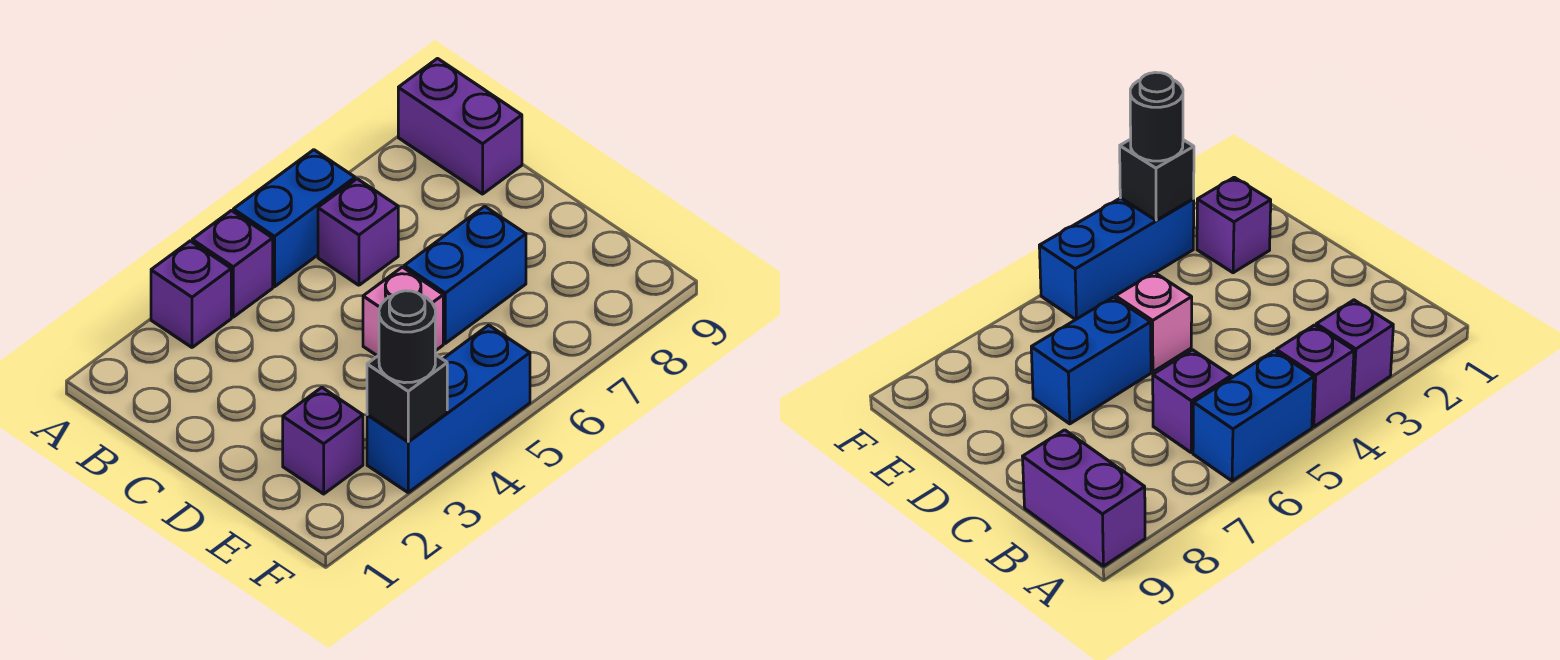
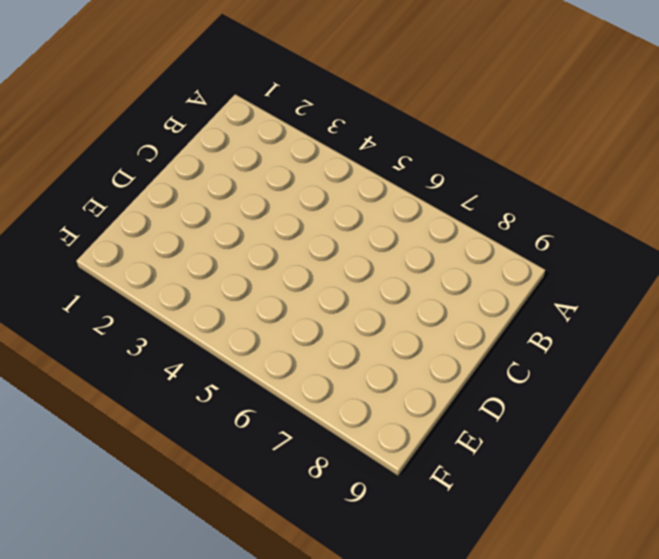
none -> purple brick A3 level 1
none -> purple brick A4 level 1

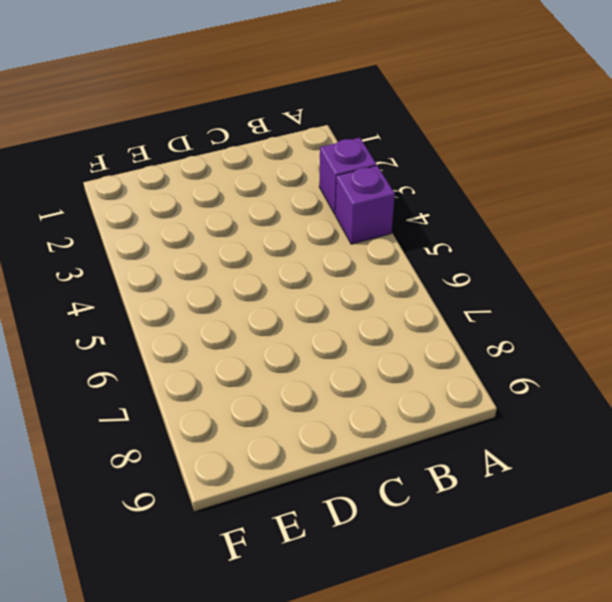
none -> blue brick A5:A6 level 1
none -> purple brick A9:B9 level 1

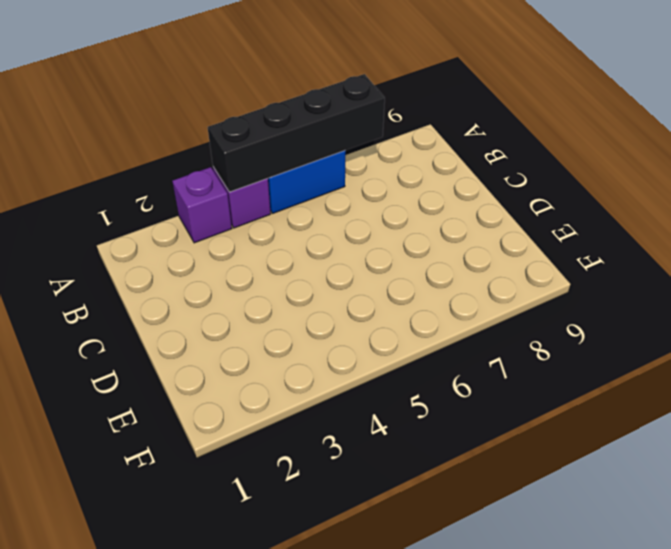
black brick A4:A7 level 2 -> none
none -> purple brick A9:B9 level 1
none -> purple brick B6 level 1

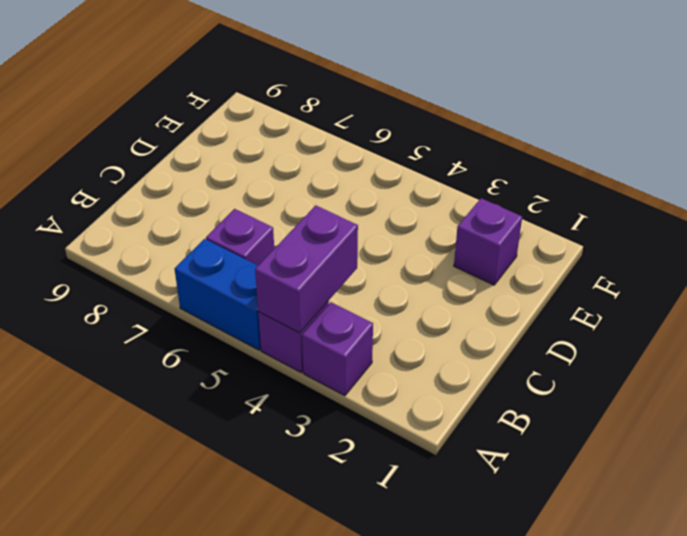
purple brick A4:B4 level 2 -> purple brick A9:B9 level 1
none -> pink brick D5 level 1
none -> blue brick D6:D7 level 1

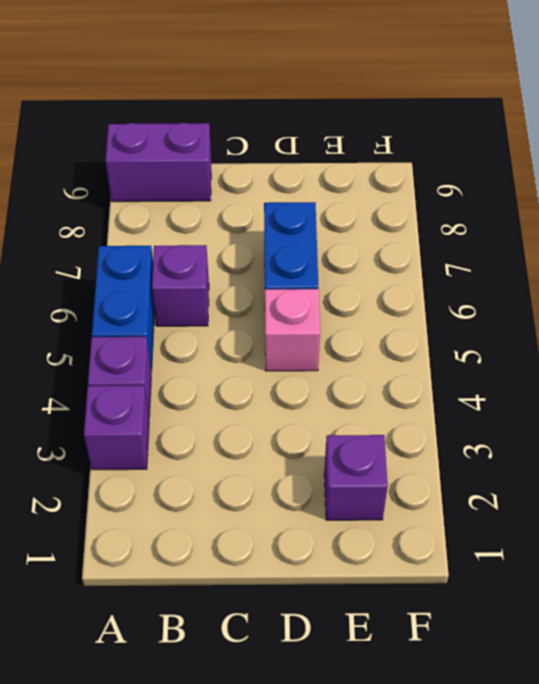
none -> blue brick F3:F5 level 1
none -> black brick F3 level 2

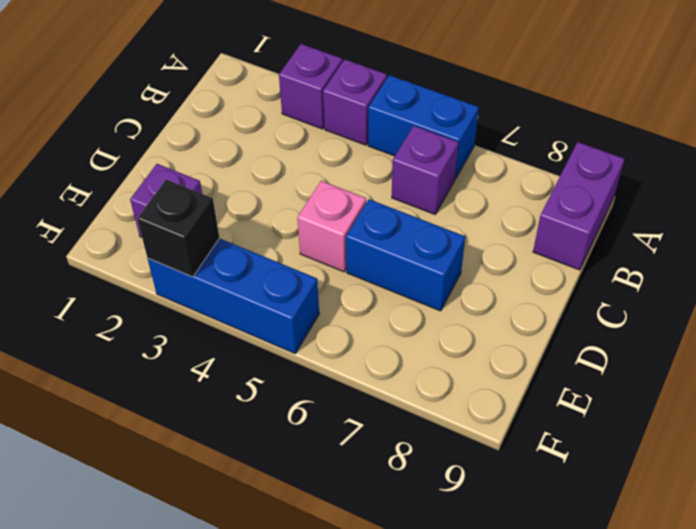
none -> black round brick F3 level 3

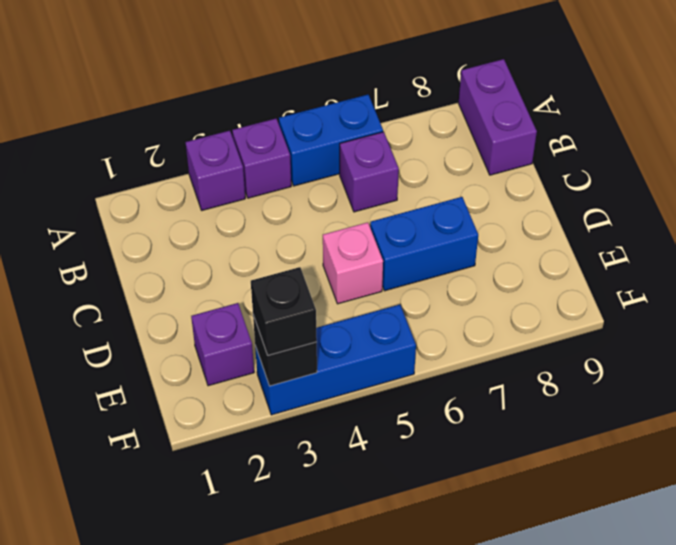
black brick F3 level 3 -> black round brick F3 level 3

